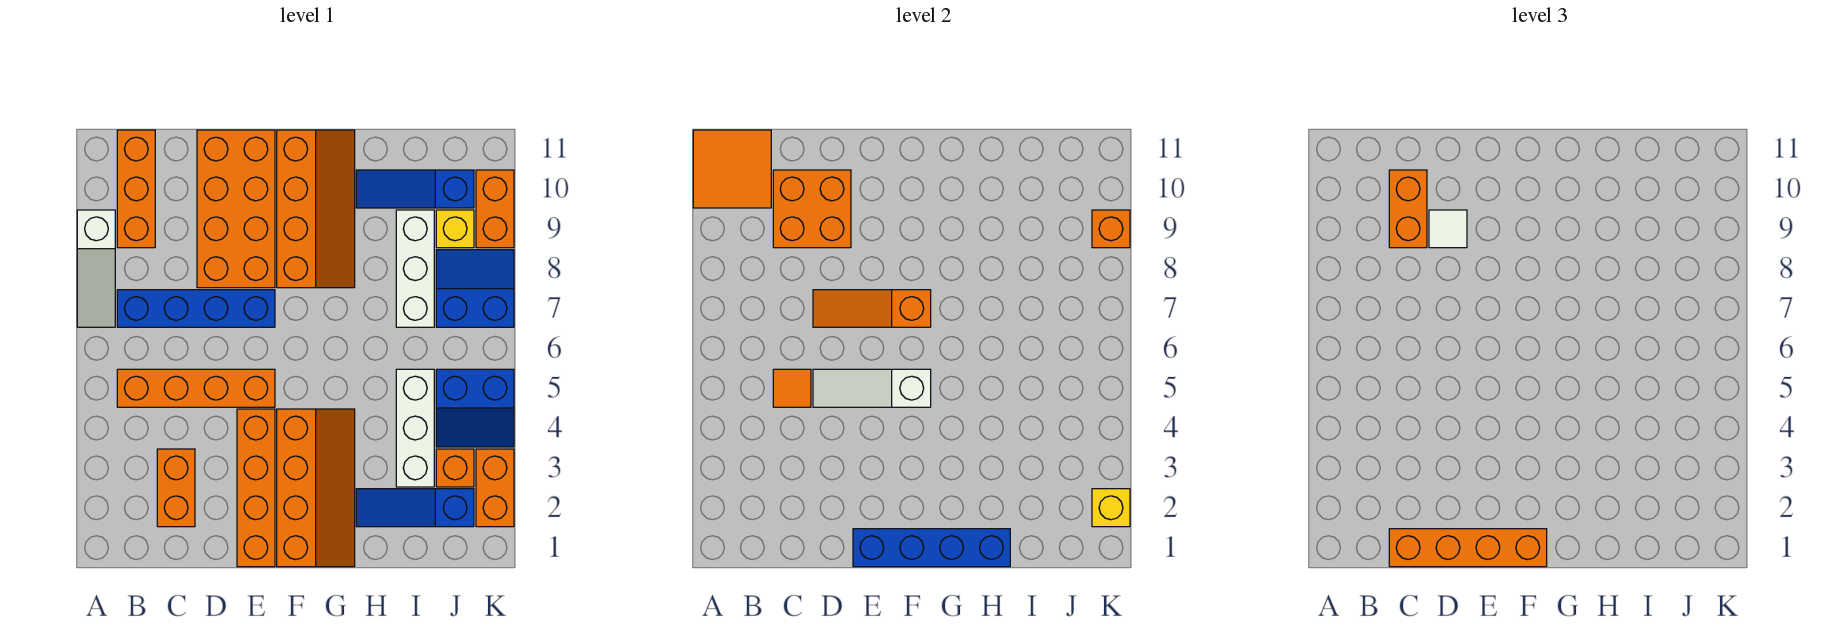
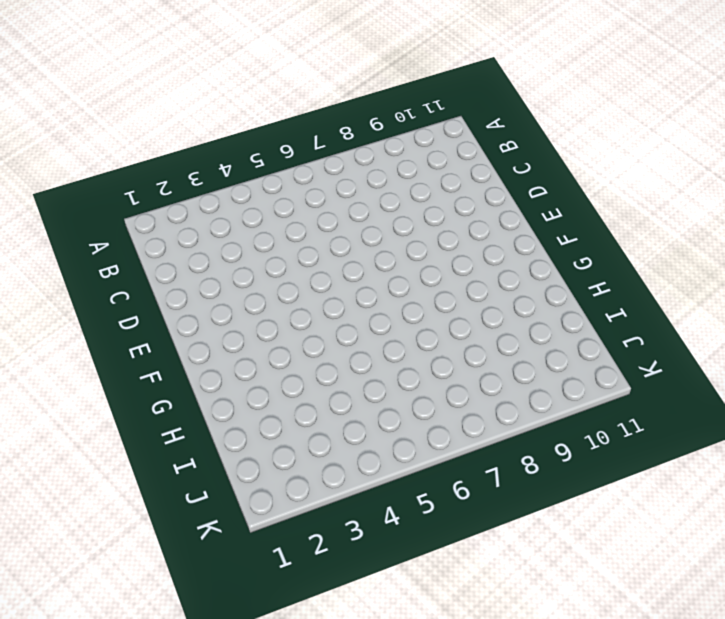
none -> white slope A7:A9 level 1 top 9
none -> orange brick B5:E5 level 1
none -> blue brick B7:E7 level 1
none -> orange brick B9:B11 level 1

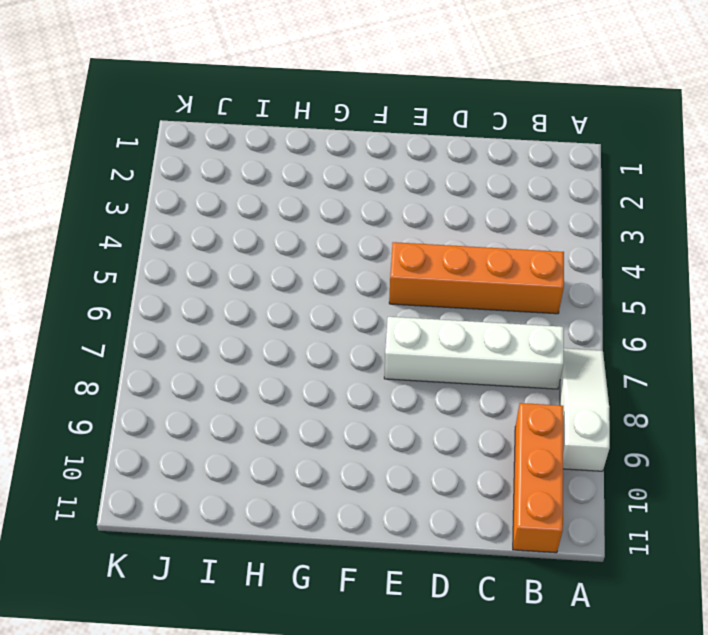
white brick B7:E7 level 1 -> blue brick B7:E7 level 1
none -> orange brick C2:C3 level 1
none -> orange brick D8:E11 level 1
none -> orange brick E1:E4 level 1
none -> orange slope F1:G4 level 1 top F

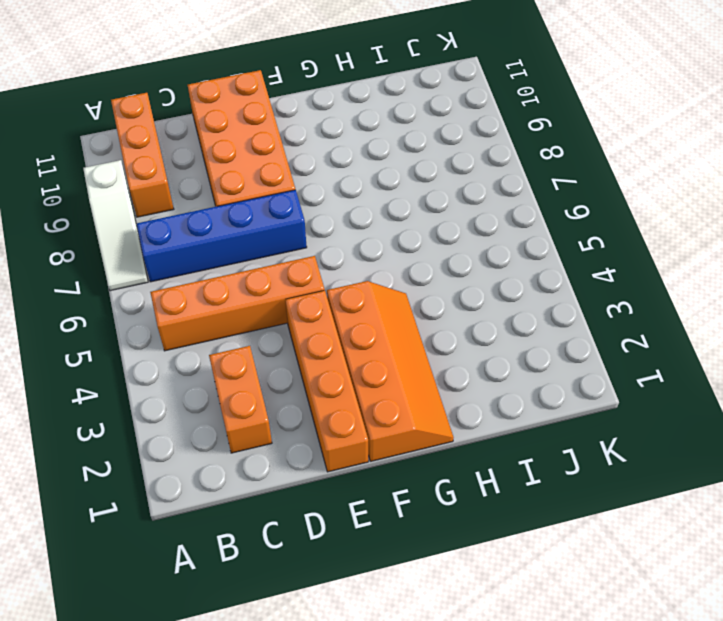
none -> orange slope F8:G11 level 1 top F
none -> blue slope H2:J2 level 1 top J
none -> blue slope H10:J10 level 1 top J
none -> white brick I3:I5 level 1

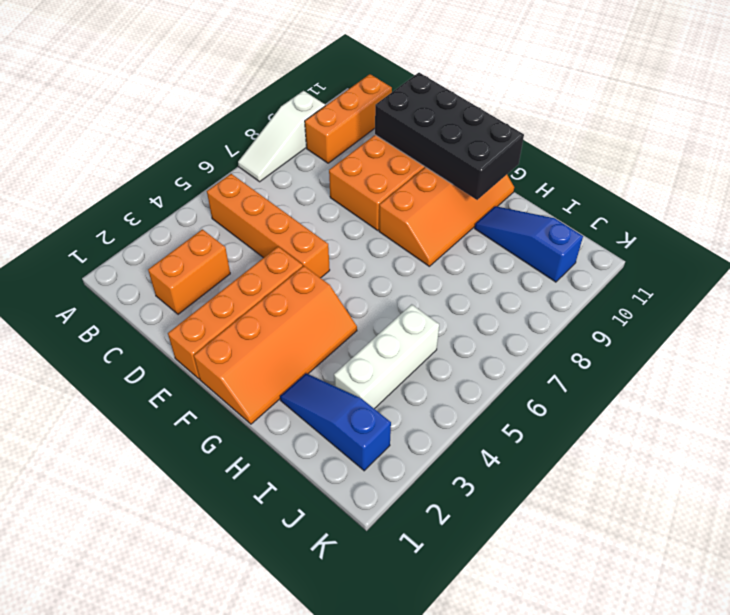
black brick D10:G11 level 2 -> orange brick C9:D10 level 2
none -> blue brick B7:E7 level 1
none -> white brick I7:I9 level 1
none -> orange brick J3 level 1
none -> blue slope J4:K5 level 1 top 5

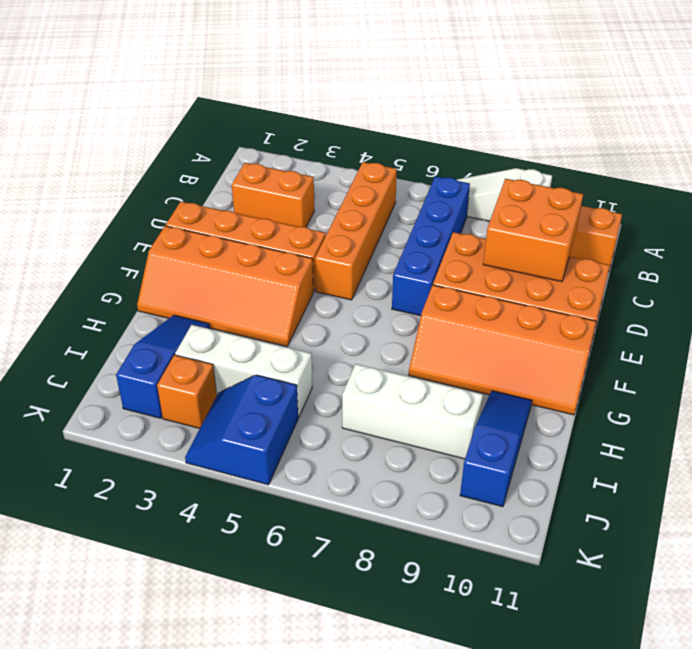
none -> blue slope J7:K8 level 1 top 7
none -> yellow brick J9 level 1
none -> orange brick K2:K3 level 1
none -> orange brick K9:K10 level 1

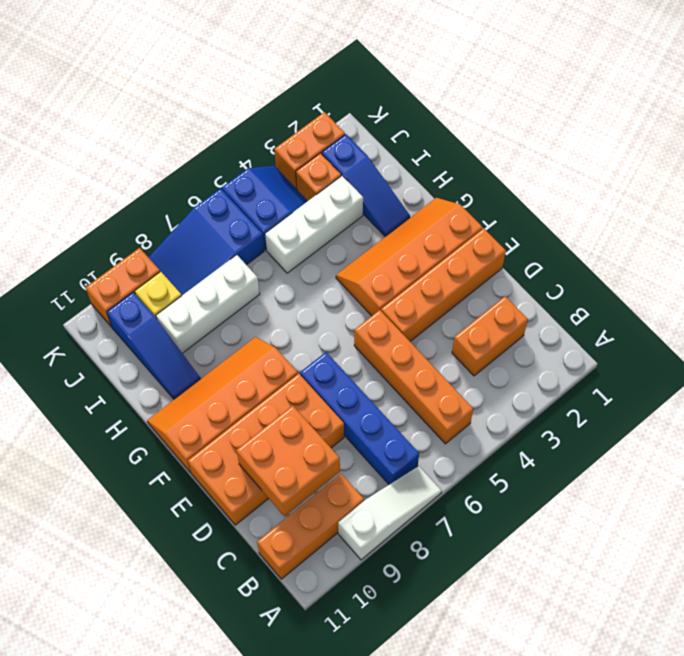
blue slope J6:K8 level 1 top 6 -> blue slope J7:K8 level 1 top 7
none -> orange tile A10:B11 level 2
none -> orange tile C5 level 2
none -> white slope D5:F5 level 2 top F
none -> orange slope D7:F7 level 2 top F

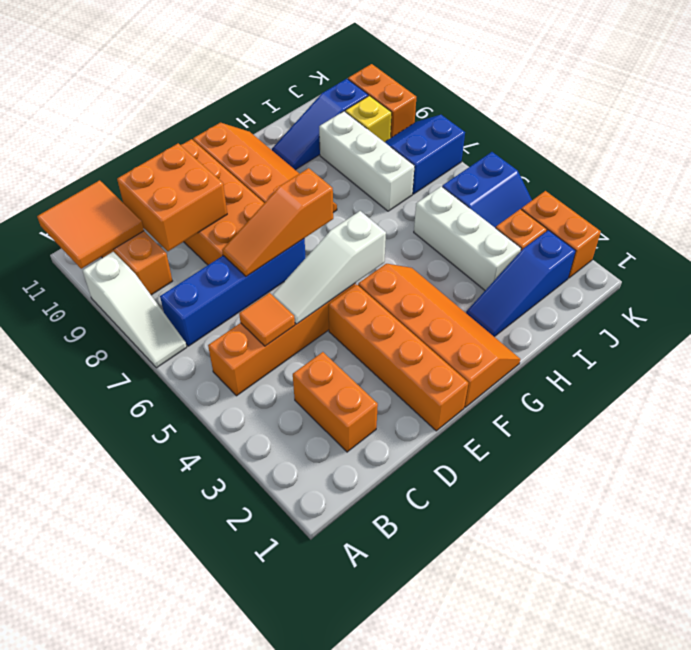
none -> blue brick E1:H1 level 2
none -> yellow brick K2 level 2
none -> orange brick K9 level 2
none -> orange brick C1:F1 level 3

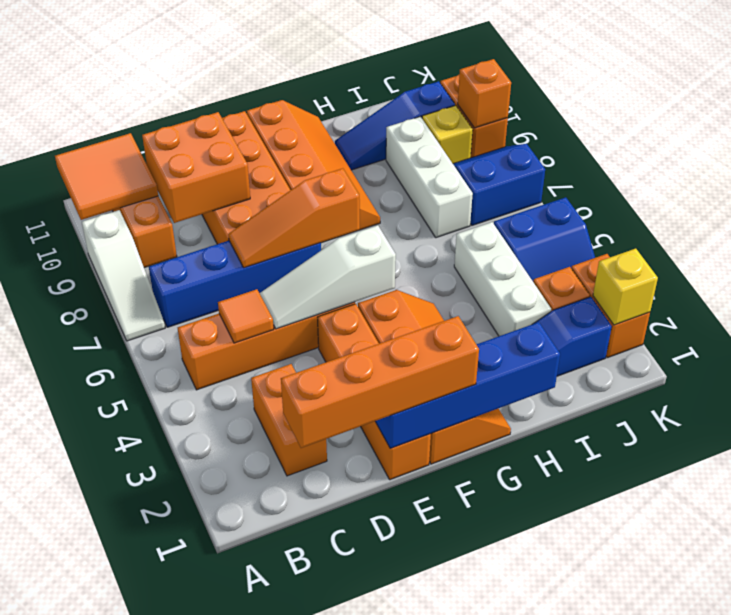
none -> orange brick C9:C10 level 3
none -> white tile D9 level 3

